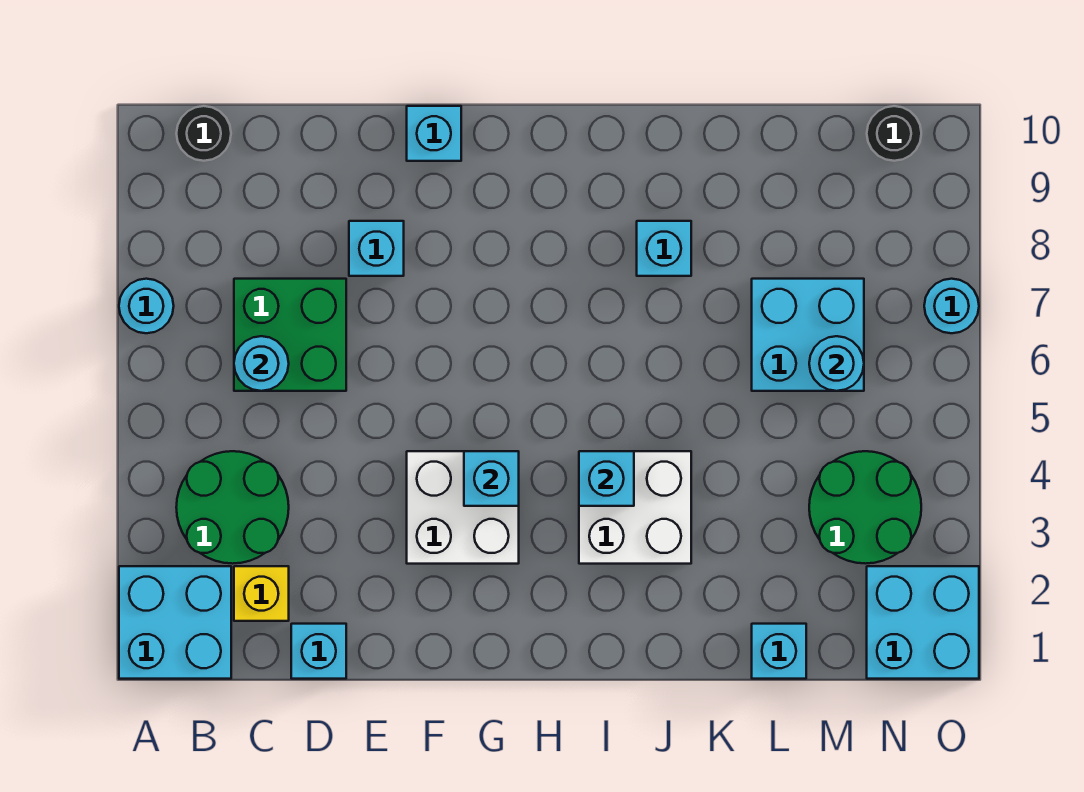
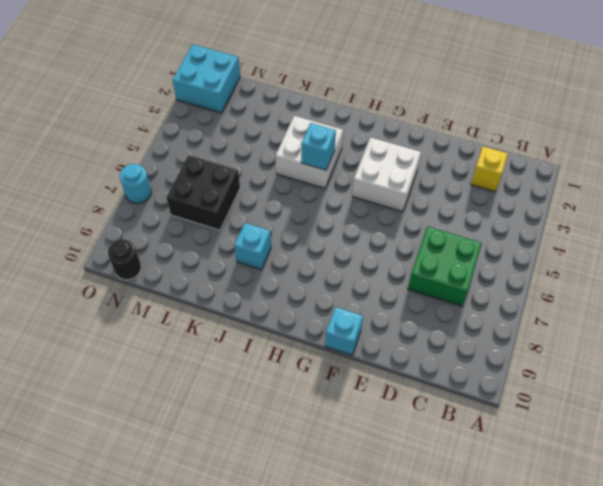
black brick L6:M7 level 1 -> cyan brick L6:M7 level 1
none -> cyan brick A1:B2 level 1
none -> cyan round brick A7 level 1
none -> green round brick B3:C4 level 1

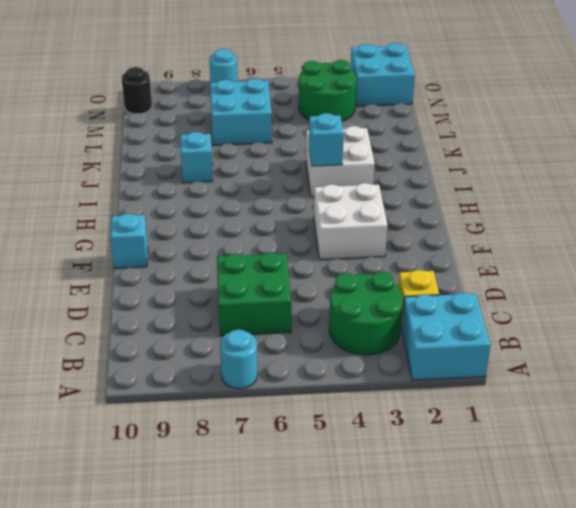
none -> black round brick B10 level 1
none -> cyan brick D1 level 1
none -> cyan brick E8 level 1

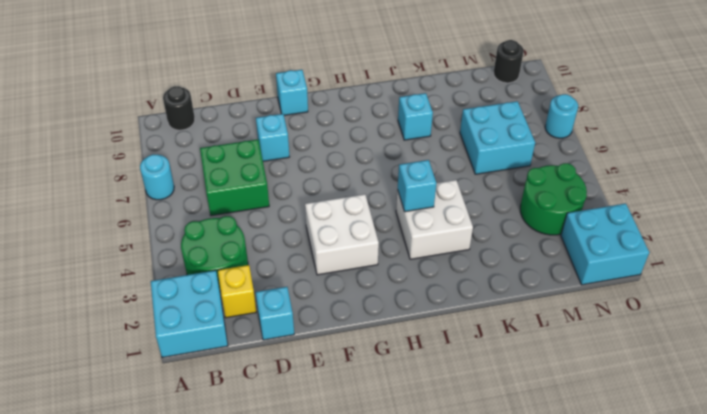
none -> cyan brick L1 level 1
none -> cyan round brick C6 level 2
none -> cyan brick G4 level 2

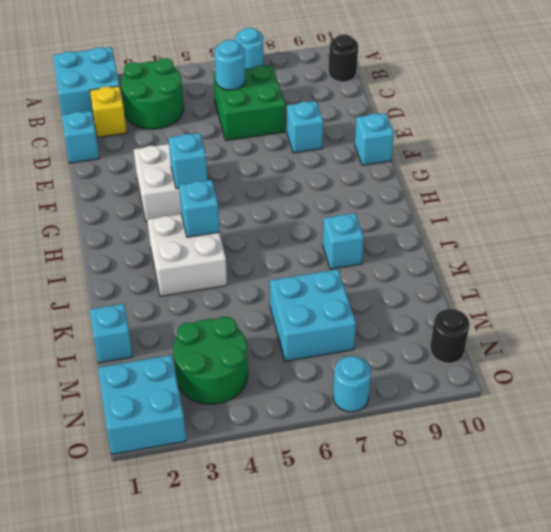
none -> cyan round brick M6 level 2

